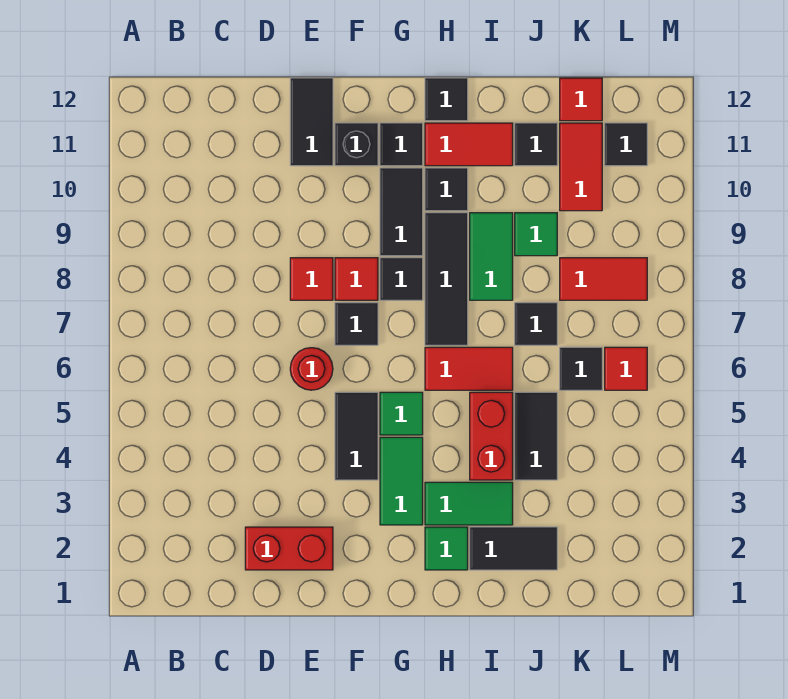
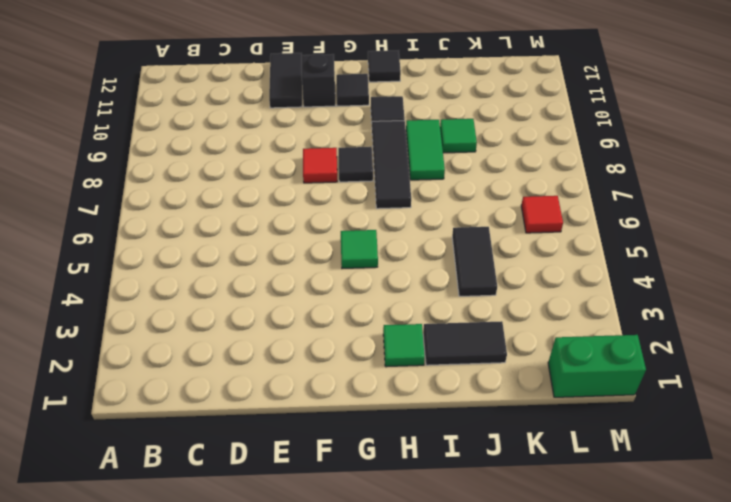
green brick L1:M1 level 1 -> none
none -> red brick D2:E2 level 1
none -> red round brick E6 level 1
none -> red tile E8 level 1
none -> black tile F4:F5 level 1

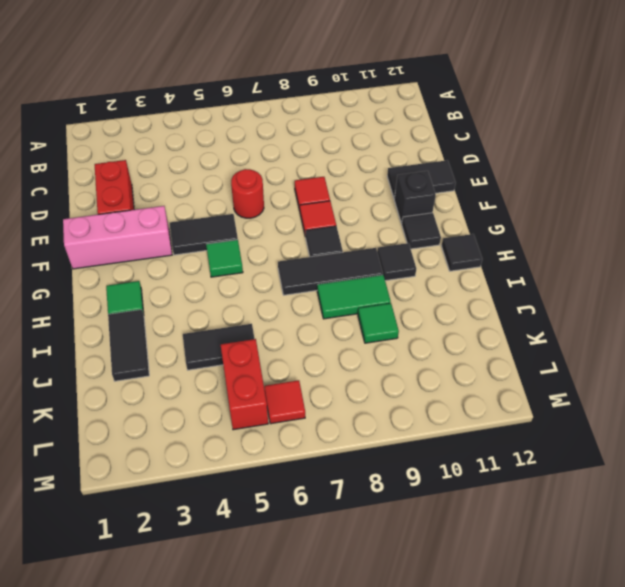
pink brick F1:F3 level 1 -> none
red brick K5:L5 level 1 -> red brick I4:I5 level 1
none -> black tile F7 level 1
none -> green tile G3:G4 level 1
none -> black tile G9:G10 level 1
none -> green tile H3:I3 level 1

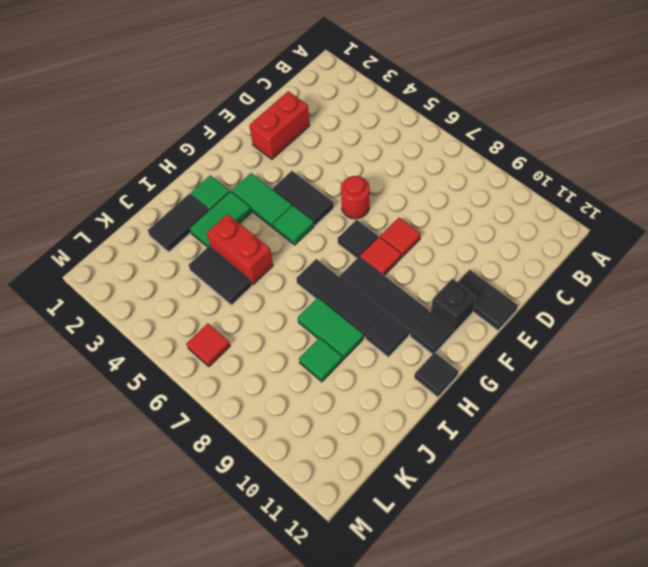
none -> red tile H6:I6 level 1
none -> red tile H11:I11 level 1
none -> black tile J7 level 1
none -> black tile J11 level 1

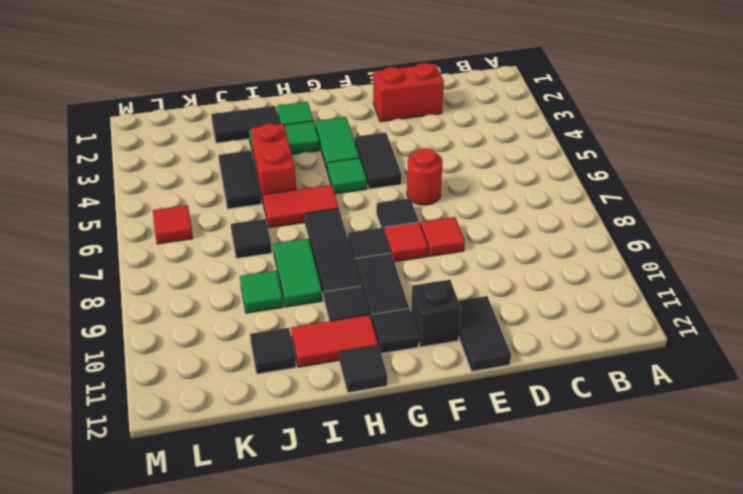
none -> black tile K6 level 1
none -> red tile K8:L8 level 1
none -> red tile K10:K11 level 1
none -> red tile K12 level 1

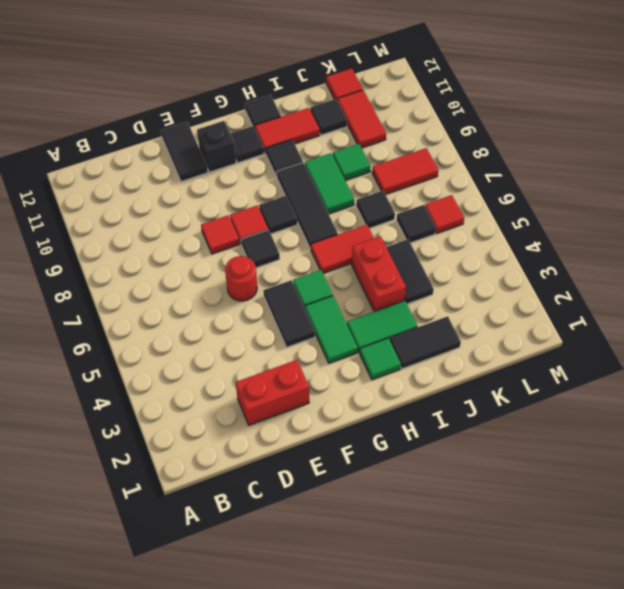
none -> black tile G9:G10 level 1
none -> black tile L11 level 1

